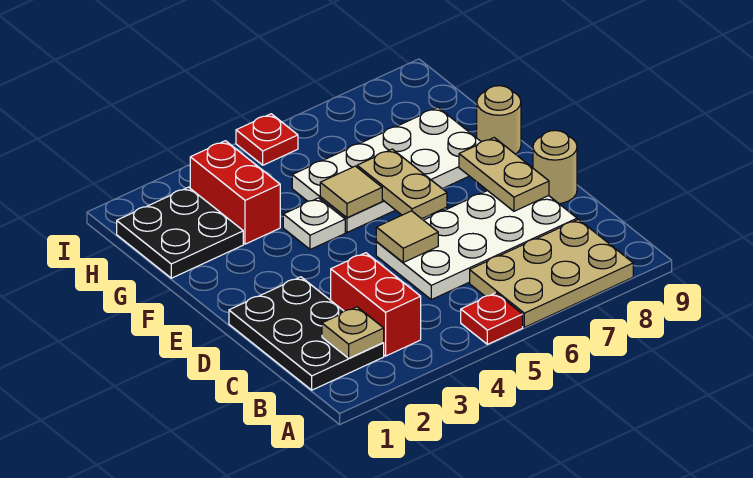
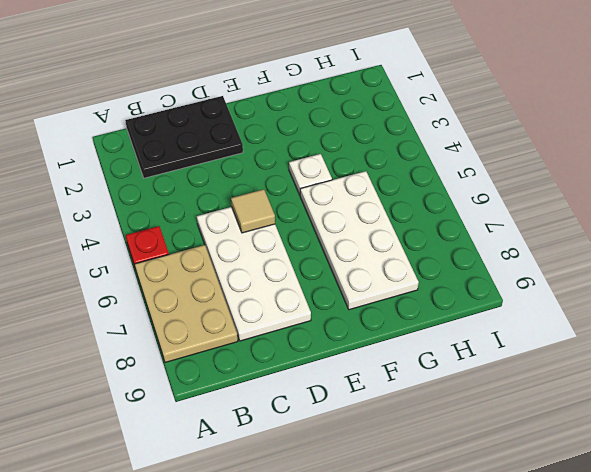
none -> red brick B3:C3 level 1
none -> tan round brick D9 level 1
none -> tan round brick F9 level 1

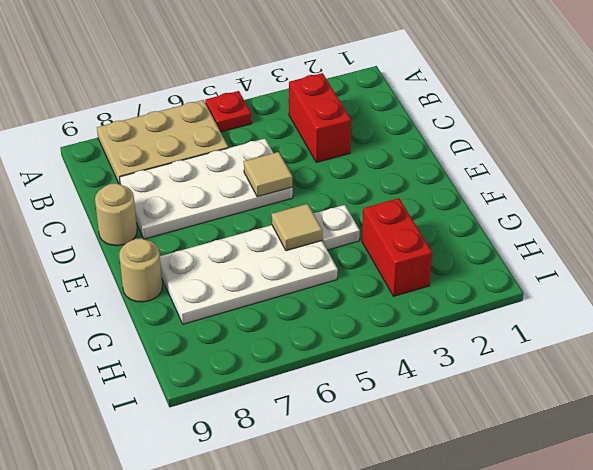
none -> black plate B1:D2 level 1
none -> black plate G1:H2 level 1
none -> red plate I5 level 1

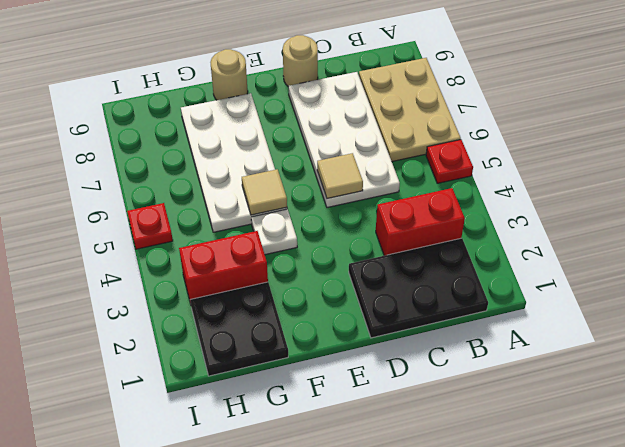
none -> tan plate B2 level 2
none -> tan plate D8:E8 level 2
none -> tan plate E6:F6 level 2

